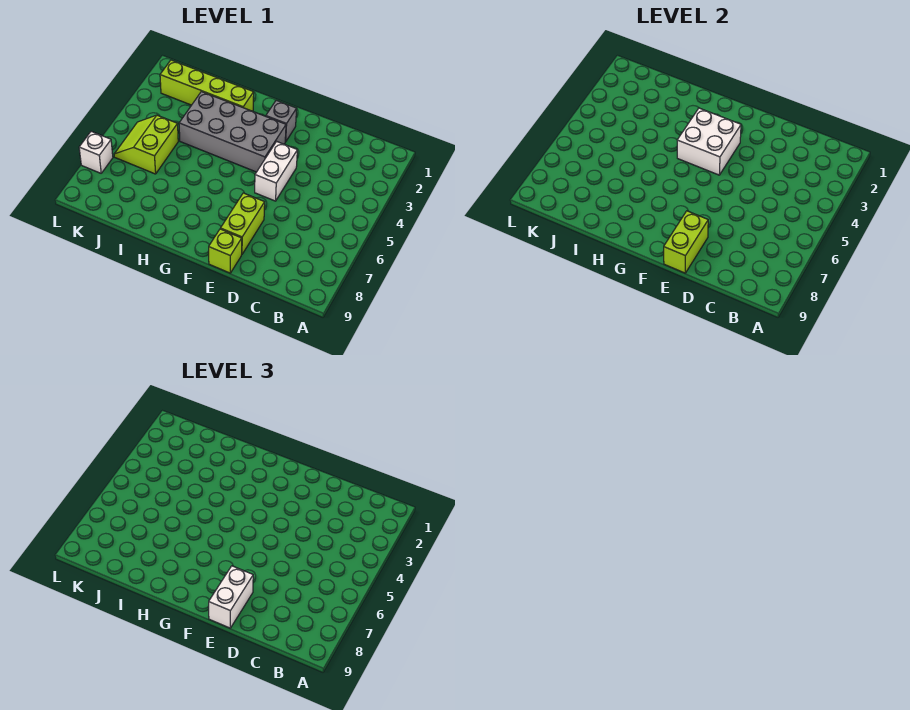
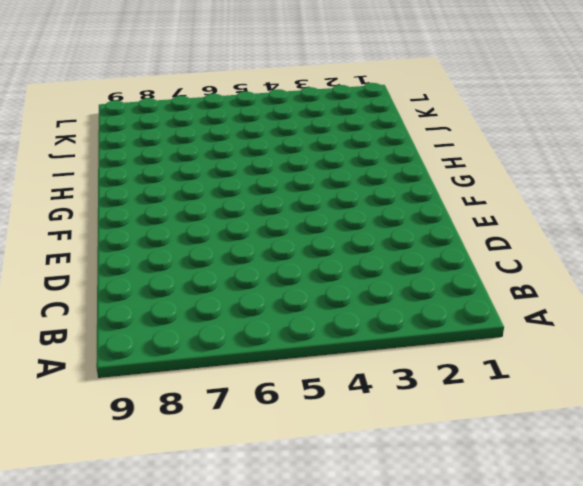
none -> white brick E4:E5 level 1
none -> lime brick E7:E8 level 1

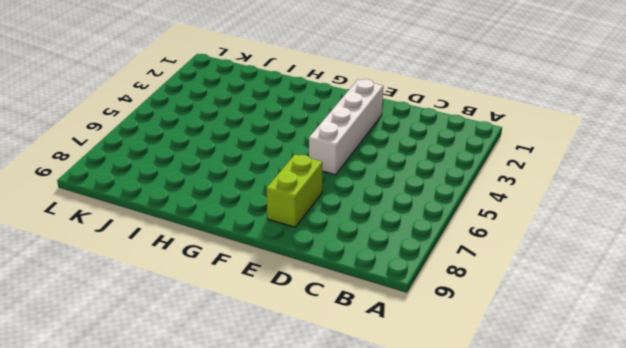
white brick E2:E5 level 1 -> white brick E4:E5 level 1
none -> lime brick E9 level 1
none -> grey brick F2 level 1

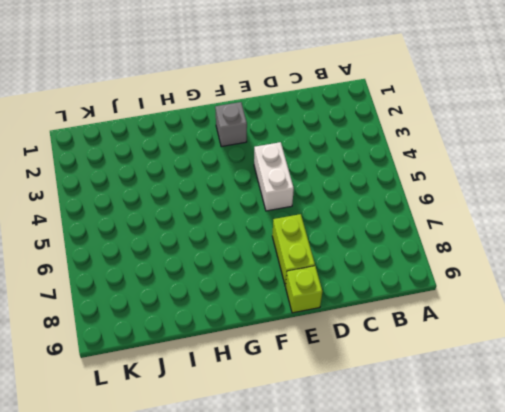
none -> grey brick F3:I4 level 1
none -> lime brick H2:K2 level 1

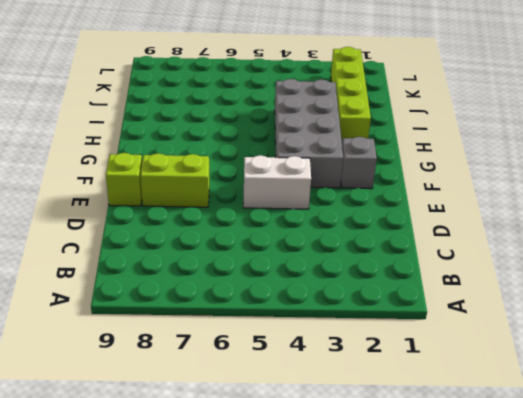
none -> lime slope J5:K6 level 1 top J
none -> white brick L7 level 1

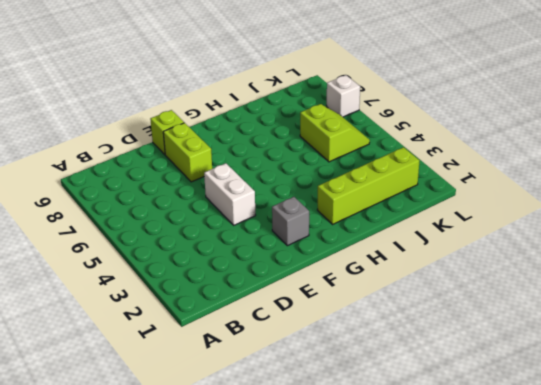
none -> grey brick F3:I4 level 1
none -> lime brick E8:E9 level 2

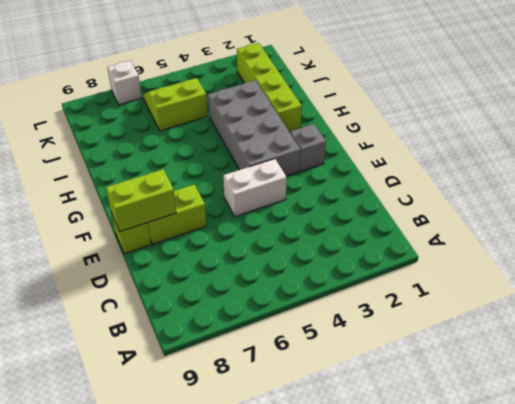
none -> white brick F3:G4 level 2
none -> white brick E8:E9 level 3

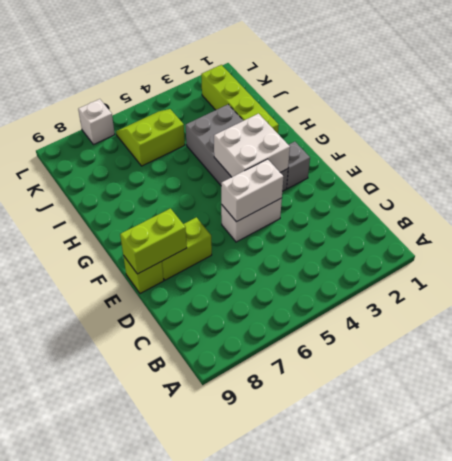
white brick E4:E5 level 2 -> white brick E8:E9 level 3

